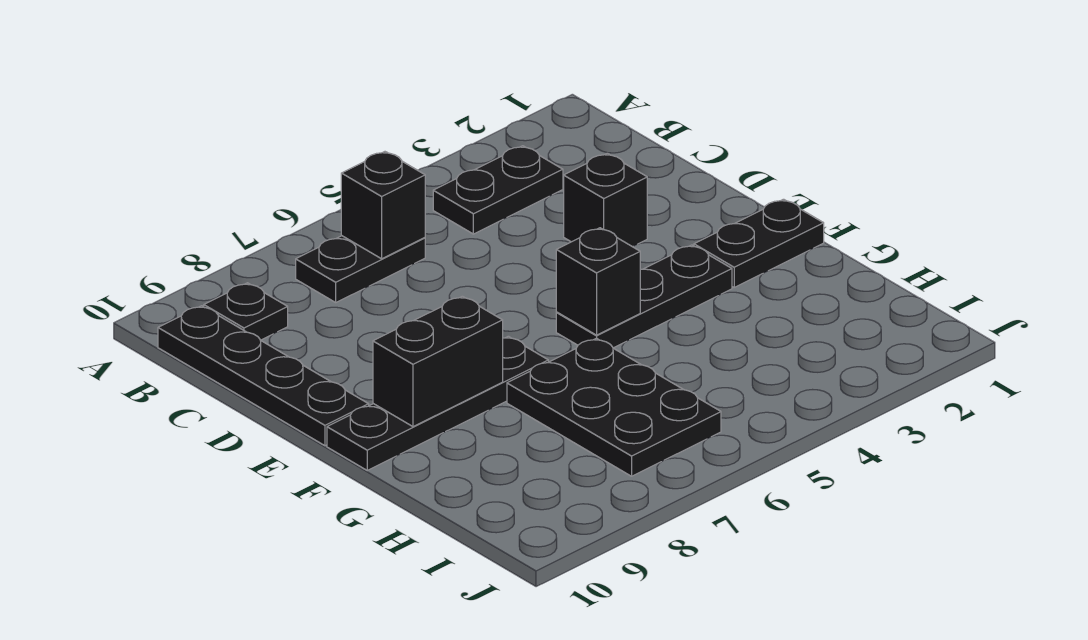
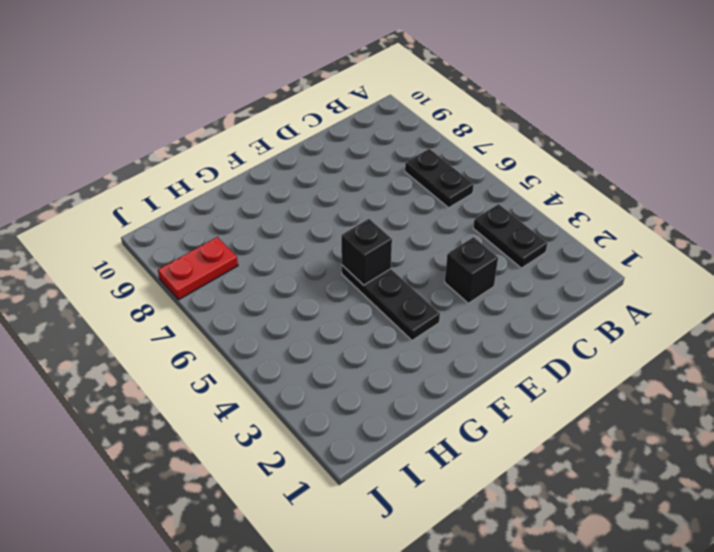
red plate I8:J8 level 1 -> none
none -> black plate B9 level 1
none -> black plate B10:E10 level 1
none -> black plate F1:F2 level 1

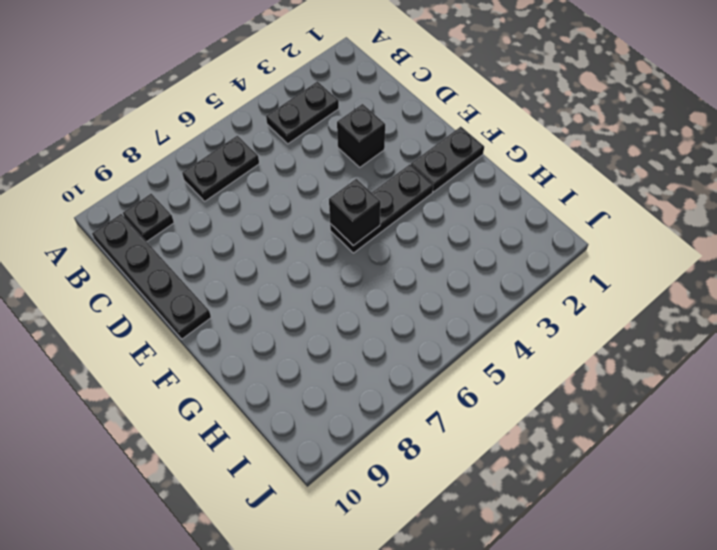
none -> black plate F7:F10 level 1
none -> black plate G6:I7 level 1
none -> black brick B6 level 2

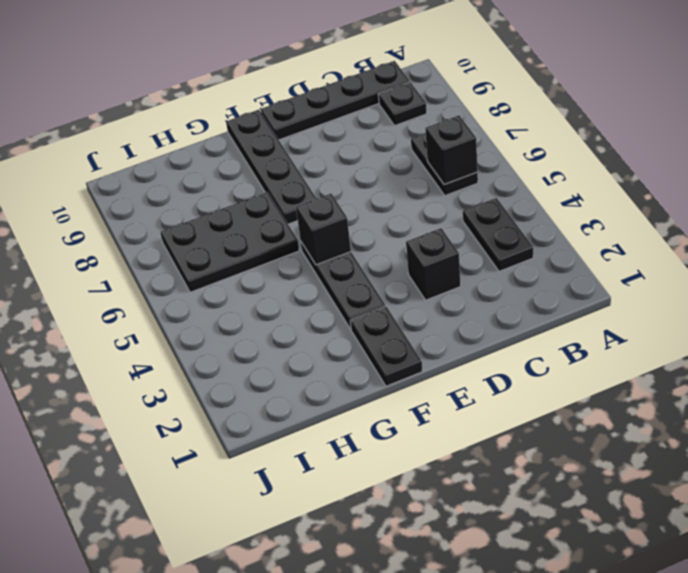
none -> black brick F8:F9 level 2

